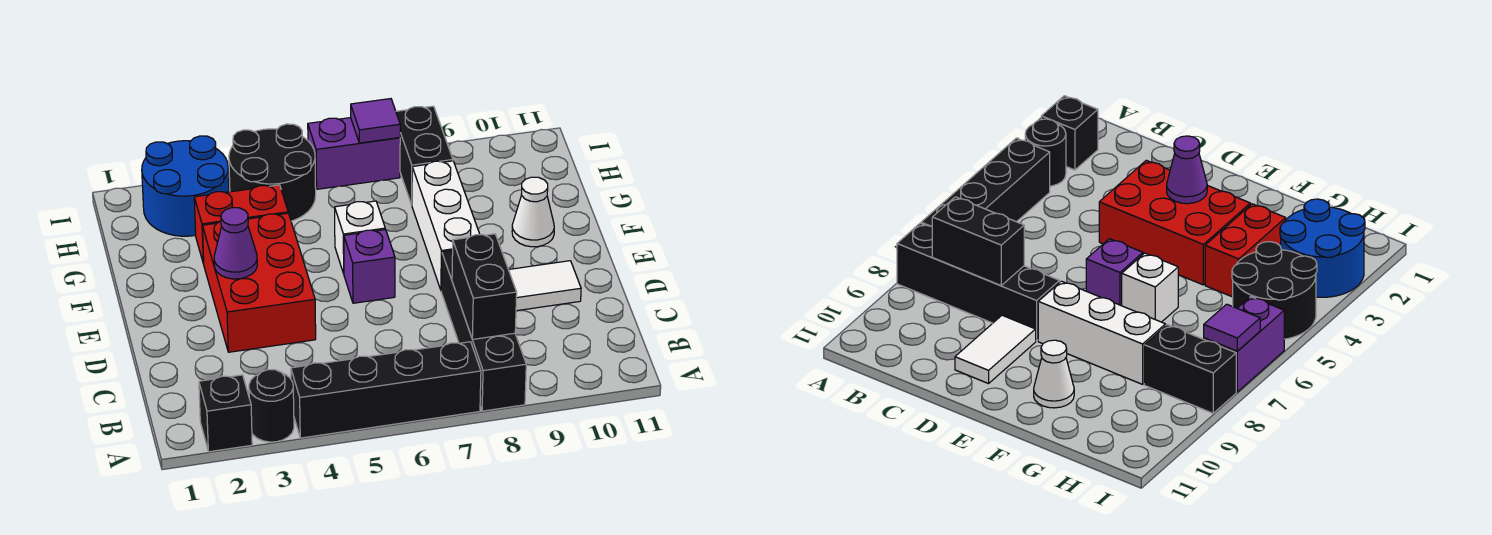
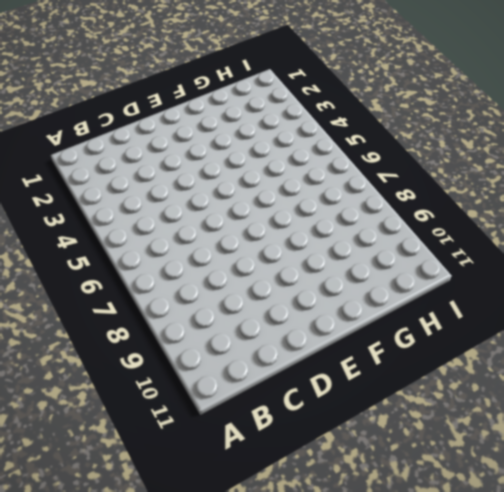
none -> black brick A2 level 1
none -> black round brick A3 level 1
none -> black brick A4:A7 level 1

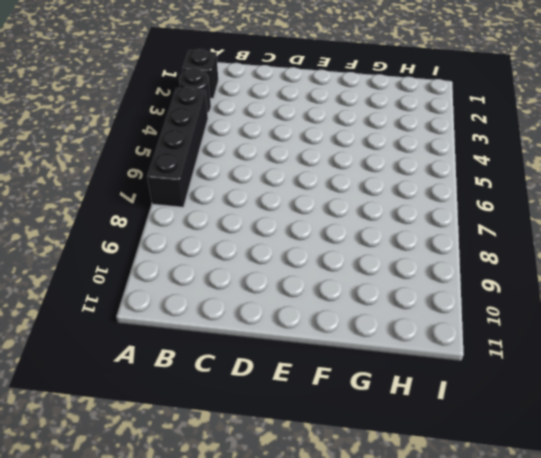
none -> black brick A8:D8 level 1
none -> red brick D3:F4 level 1
none -> white tile D9:D10 level 1

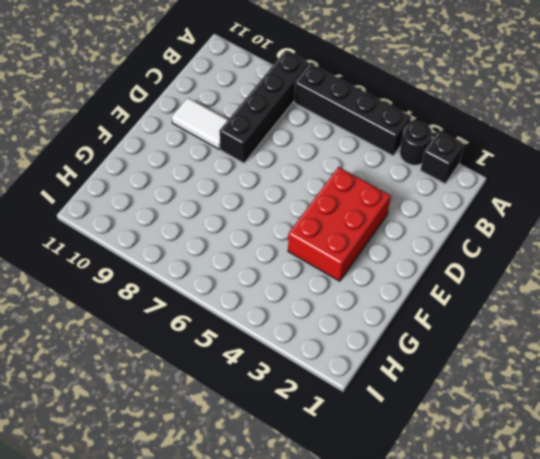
none -> purple brick E6 level 1
none -> white brick E8:G8 level 1
none -> white brick F6 level 1

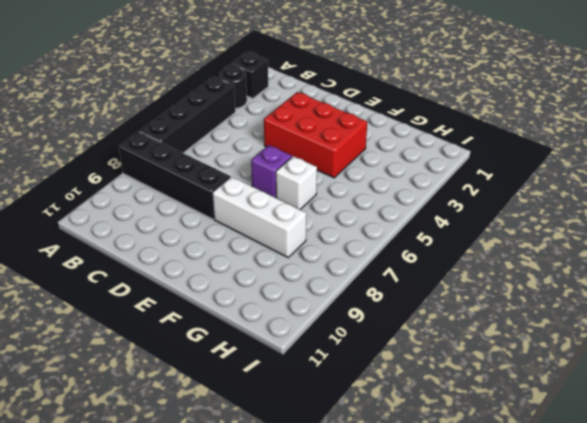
none -> white tile D9:D10 level 1
none -> white cone F10 level 1
none -> red brick G3:G4 level 1

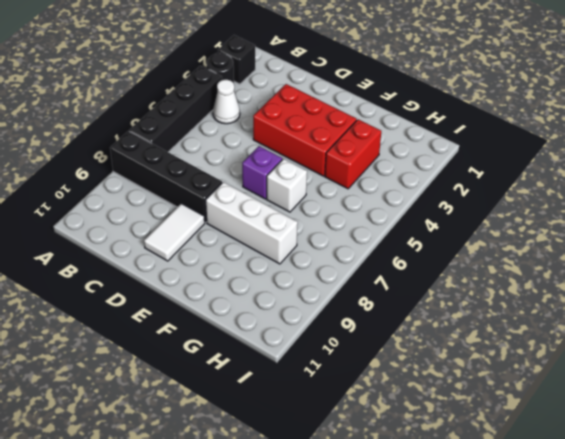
white cone B4 level 1 -> white cone F10 level 1
none -> blue round brick H2:I3 level 1
none -> black round brick H4:I5 level 1
none -> black brick H8:I8 level 1

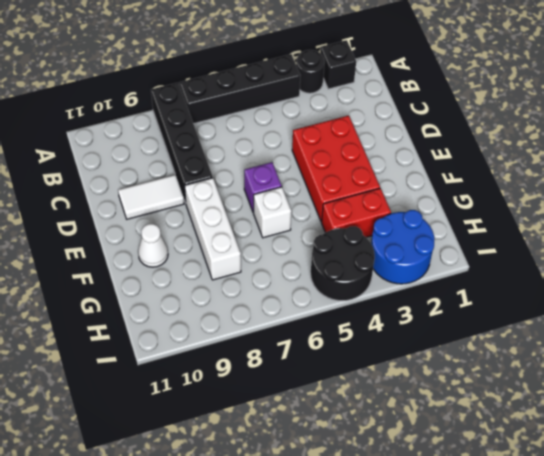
none -> black brick H8:I8 level 1
none -> purple brick I6:I7 level 1
none -> black brick B8:C8 level 2

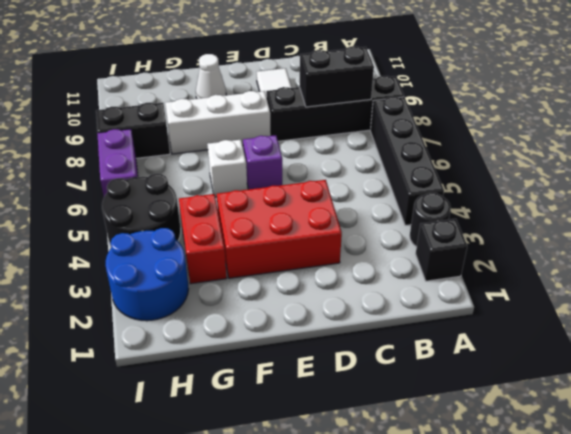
none -> purple cone E3 level 2
none -> purple tile I7 level 2

